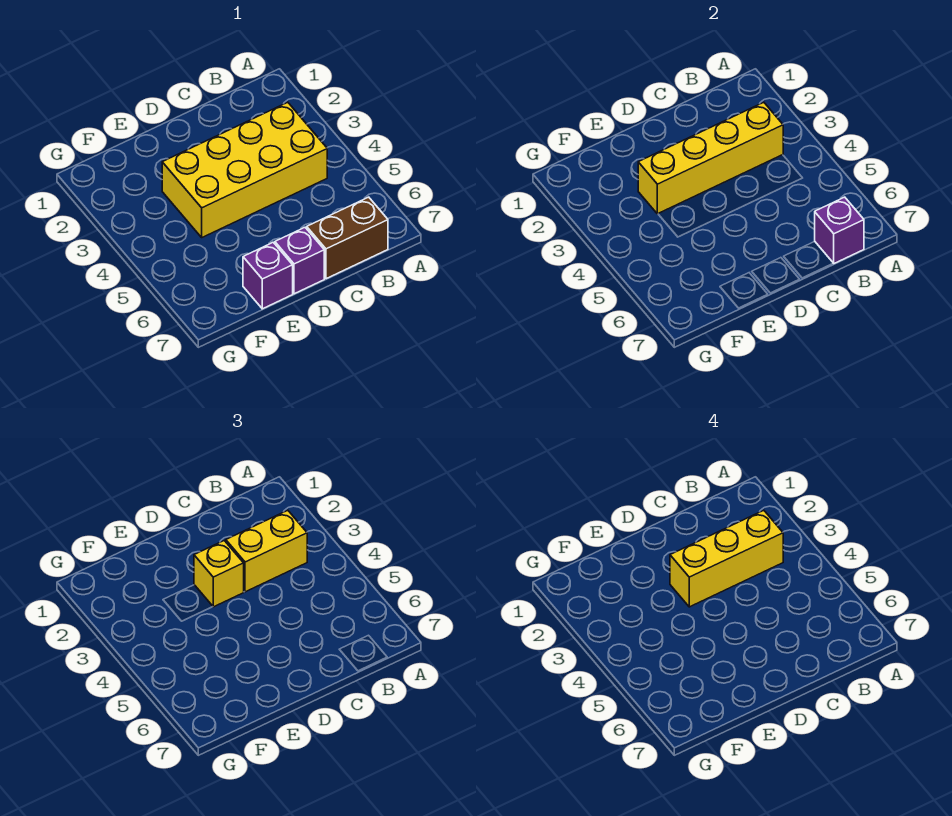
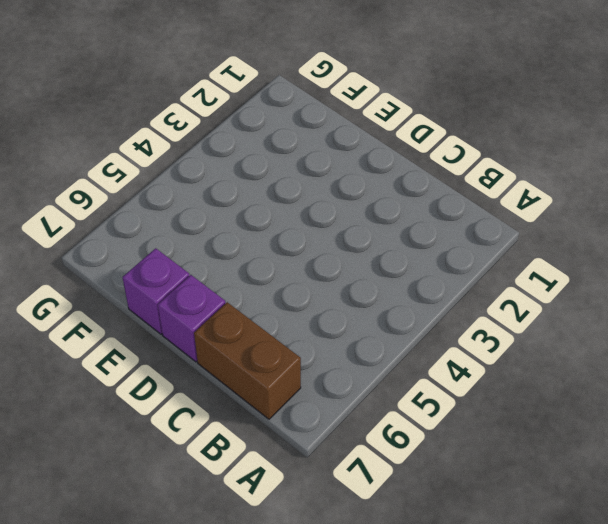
none -> yellow brick B3:E4 level 1
none -> yellow brick B3:E3 level 2

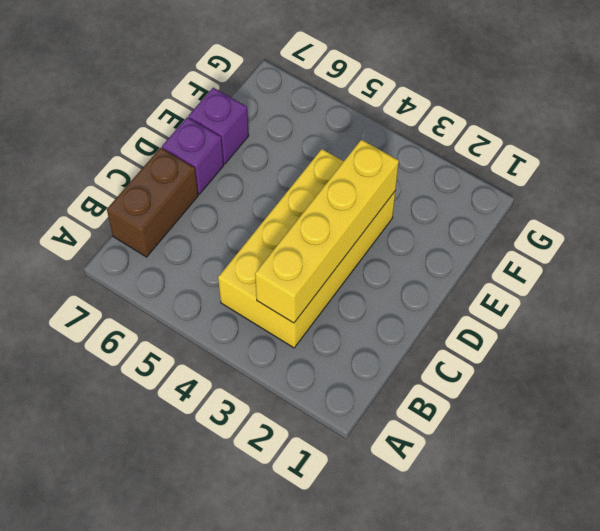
none -> purple brick B7 level 2
none -> yellow brick B3:C3 level 3

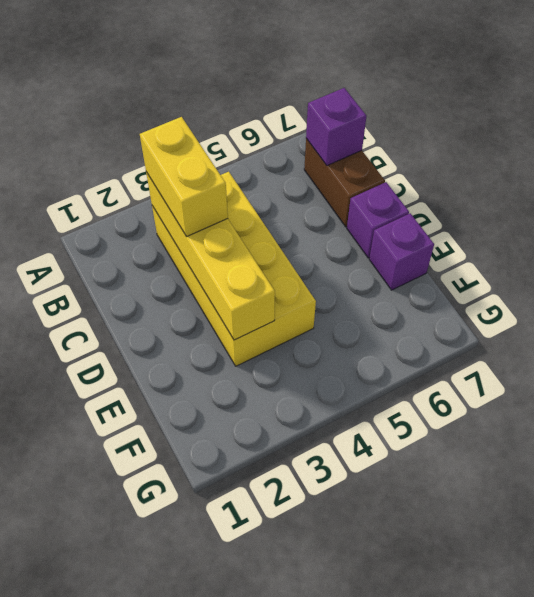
none -> yellow brick D3 level 3
none -> yellow brick B3:D3 level 4

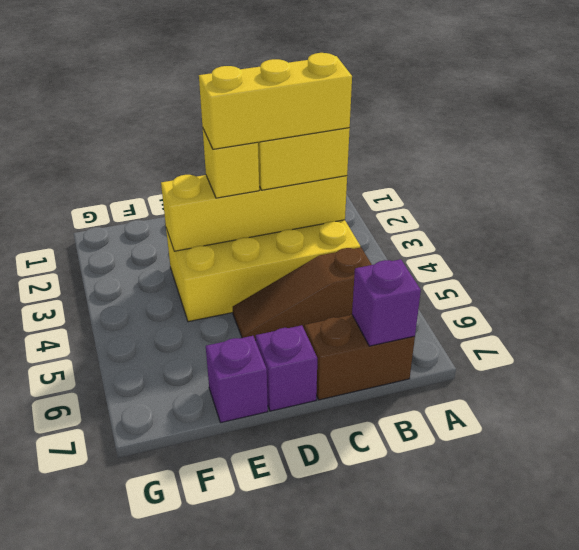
brown slope B5:D5 level 1 top B -> none

